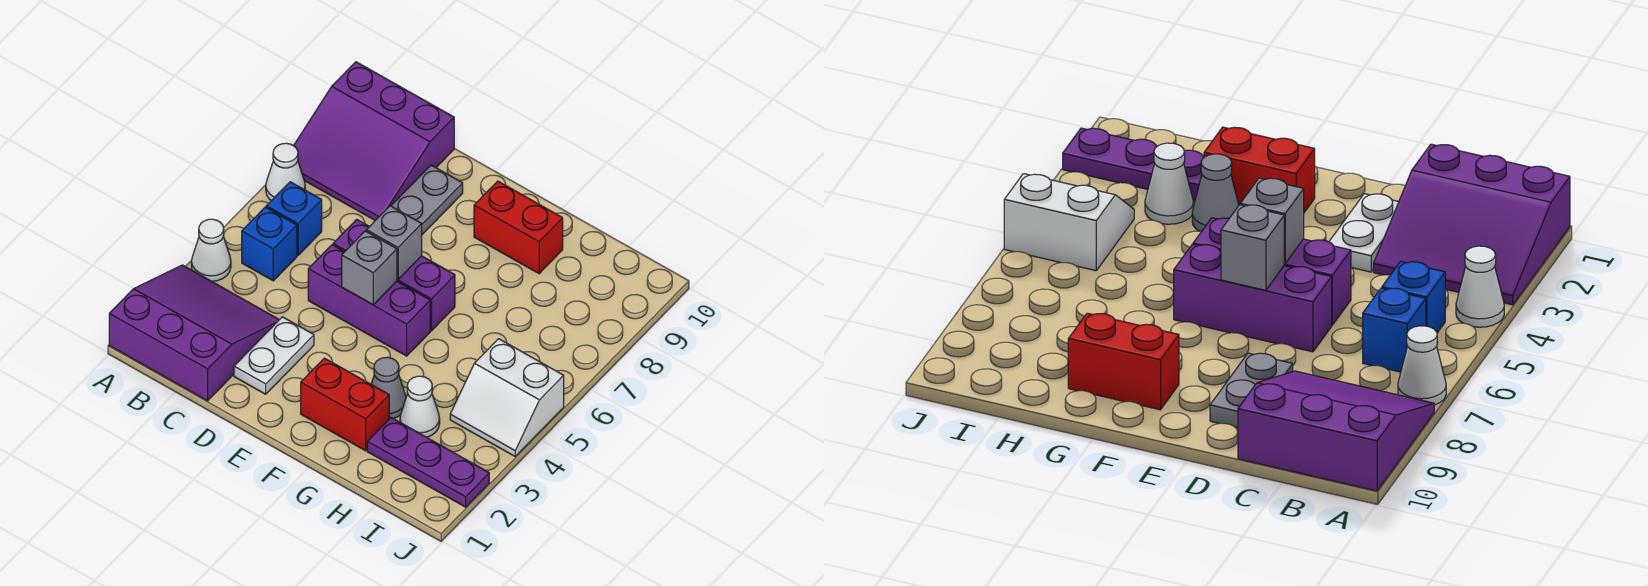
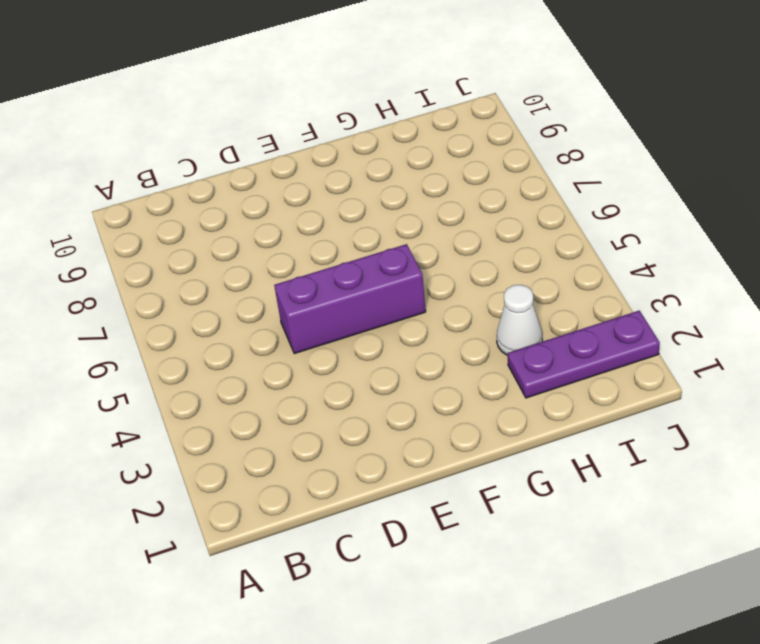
none -> purple slope A1:C3 level 1 top 1
none -> white cone A4 level 1
none -> white cone A7 level 1

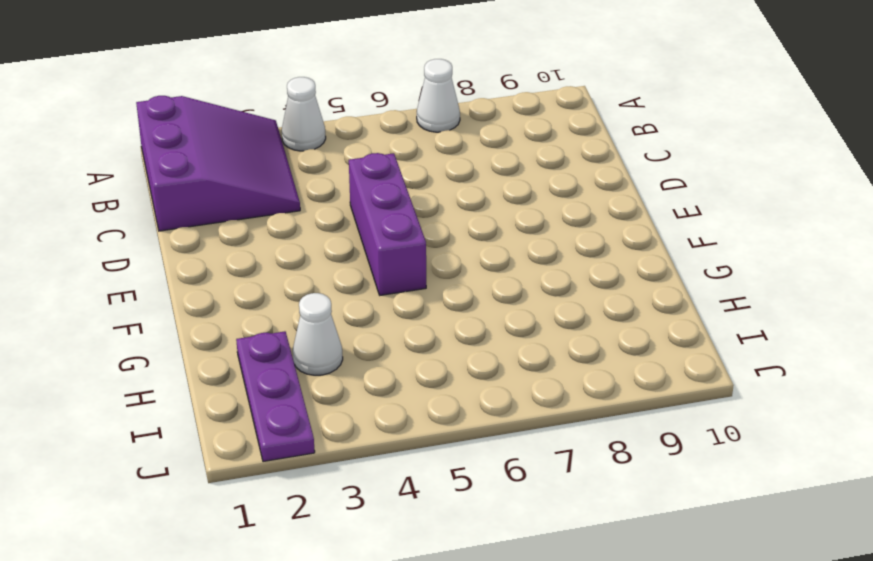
none -> purple slope A8:C10 level 1 top 10
none -> blue brick B5 level 1
none -> blue brick B6 level 1

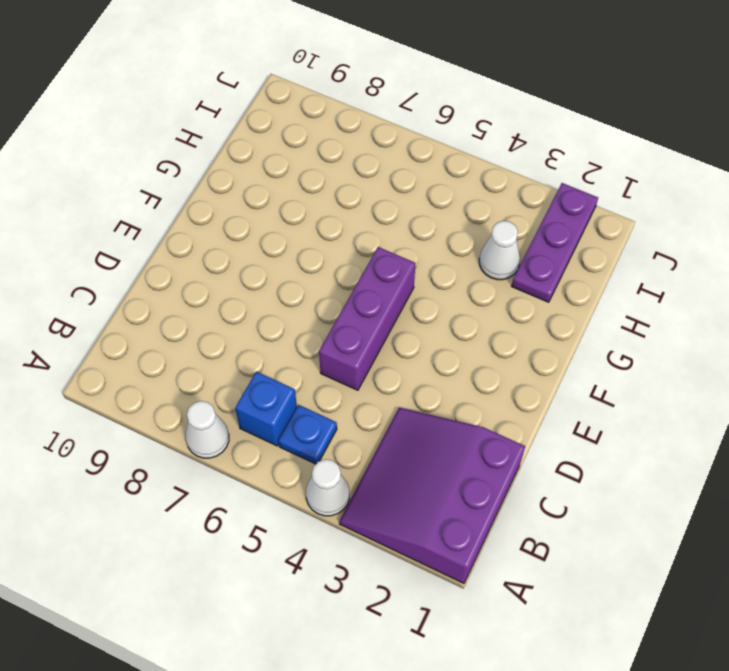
blue plate B5 level 1 -> blue brick B5 level 1
none -> purple slope A8:C10 level 1 top 10
none -> white plate D2:D3 level 1
none -> purple brick D6:F6 level 1

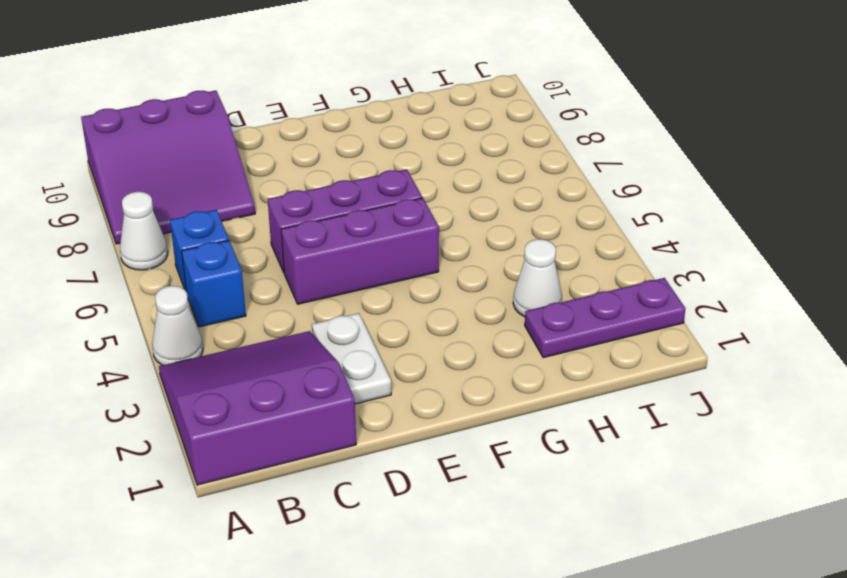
none -> grey plate D8:D9 level 1
none -> red brick F2:G2 level 1
none -> red brick F9:G9 level 1

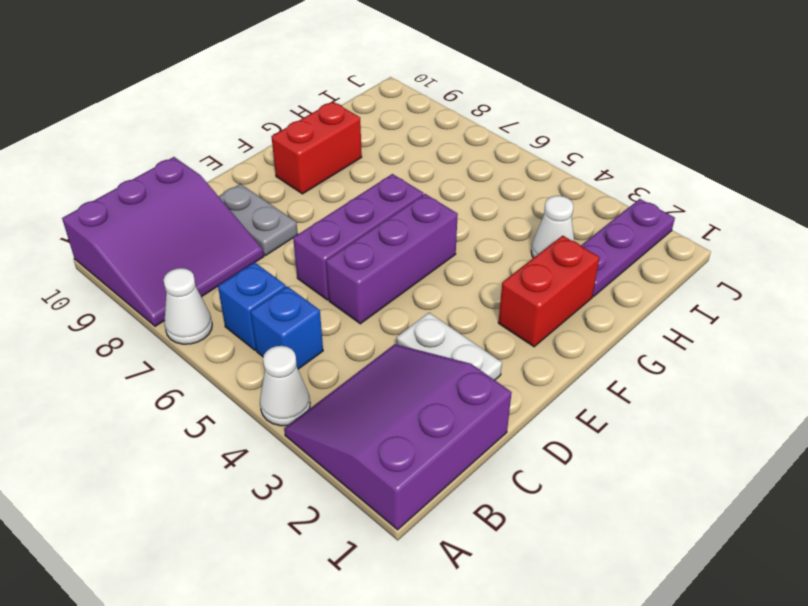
none -> grey cone G3 level 1
none -> white slope I4:J5 level 1 top 5
none -> grey brick E5 level 2

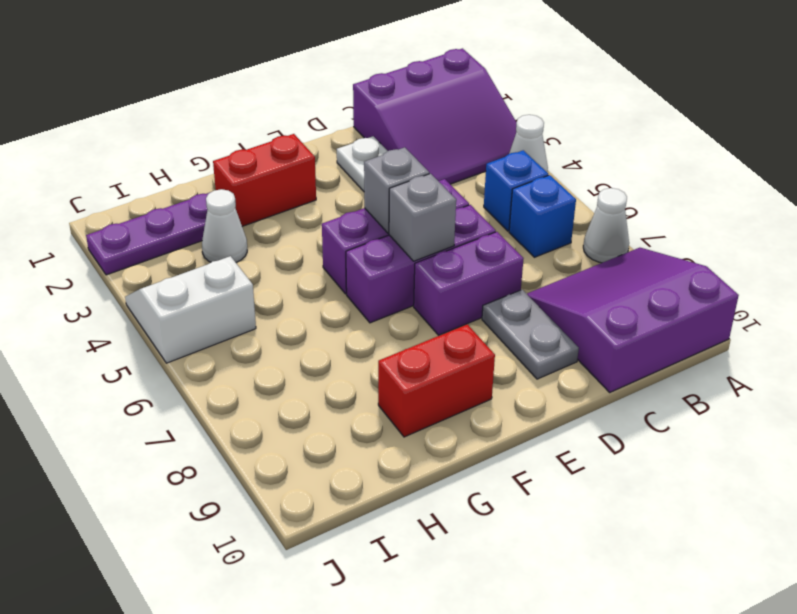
purple brick D7:E7 level 1 -> none
none -> grey cone G3 level 1

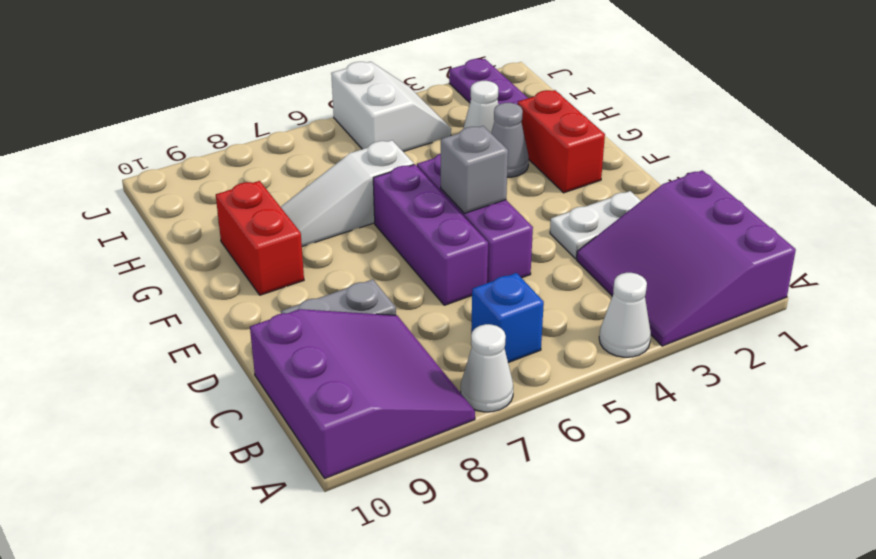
white slope G6:G8 level 1 top 6 -> none
none -> blue brick B5 level 1
none -> grey brick E6 level 2

